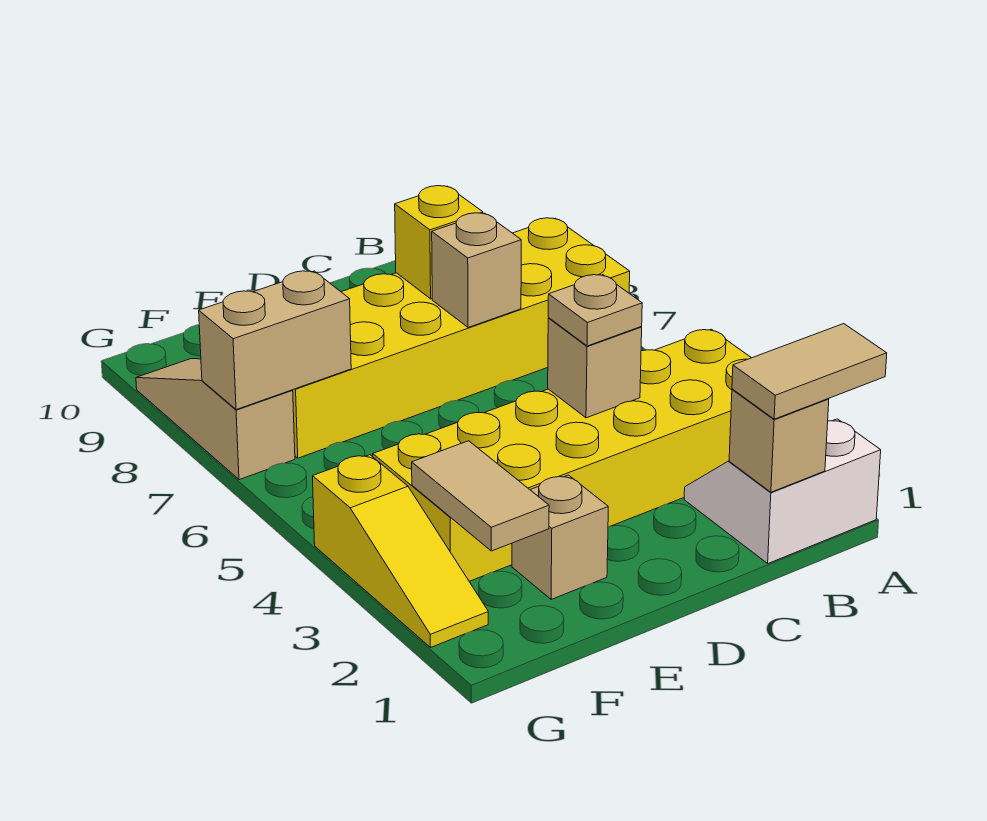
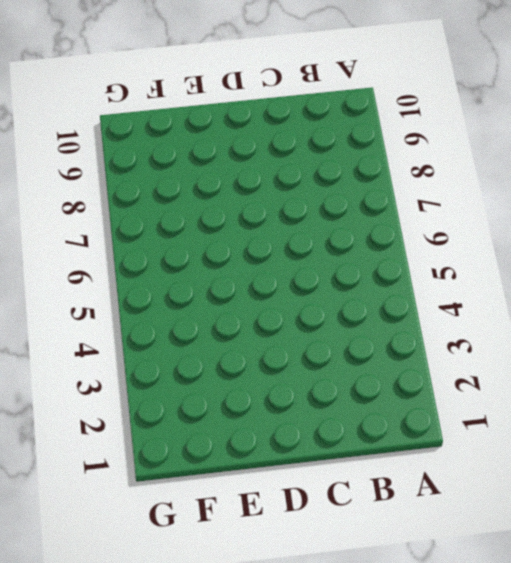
none -> white slope A1:B2 level 1 top 1
none -> yellow brick A3:F4 level 1
none -> yellow brick A7:F8 level 1

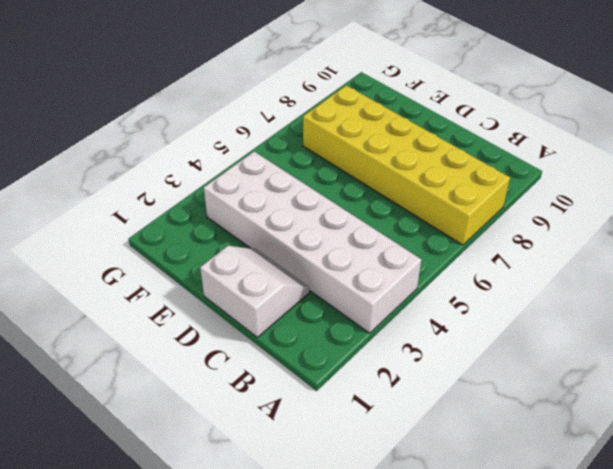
white brick A3:F4 level 1 -> yellow brick A3:F4 level 1
white slope C1:D2 level 1 top 1 -> white slope A1:B2 level 1 top 1
none -> tan brick E2 level 1
none -> yellow slope G2:G4 level 1 top 4
none -> tan slope G7:G9 level 1 top 7

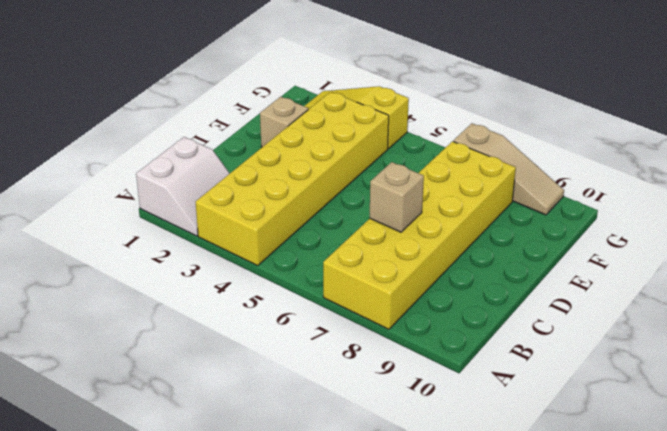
none -> tan brick B1 level 2
none -> tan brick C4 level 2
none -> yellow brick C8 level 2

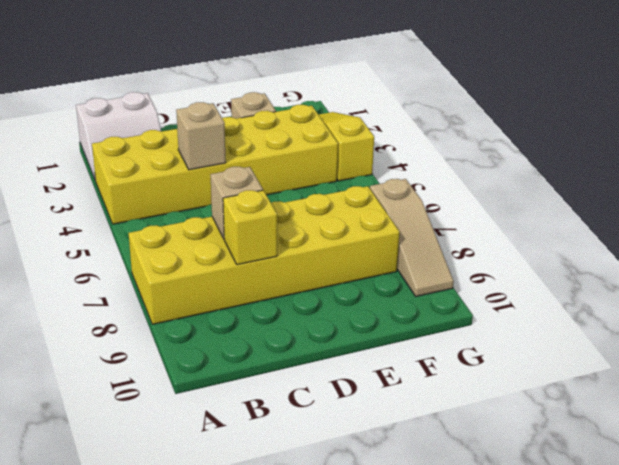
none -> tan brick B1 level 2
none -> tan tile F2:F3 level 2
none -> tan brick F7:G7 level 2

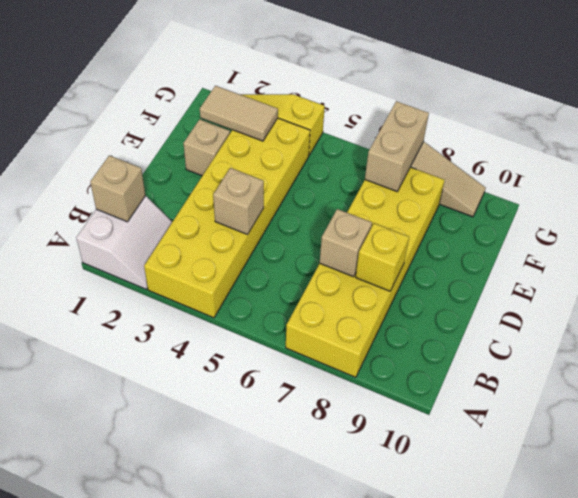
none -> tan tile A1:B1 level 3
none -> tan plate C4 level 3

